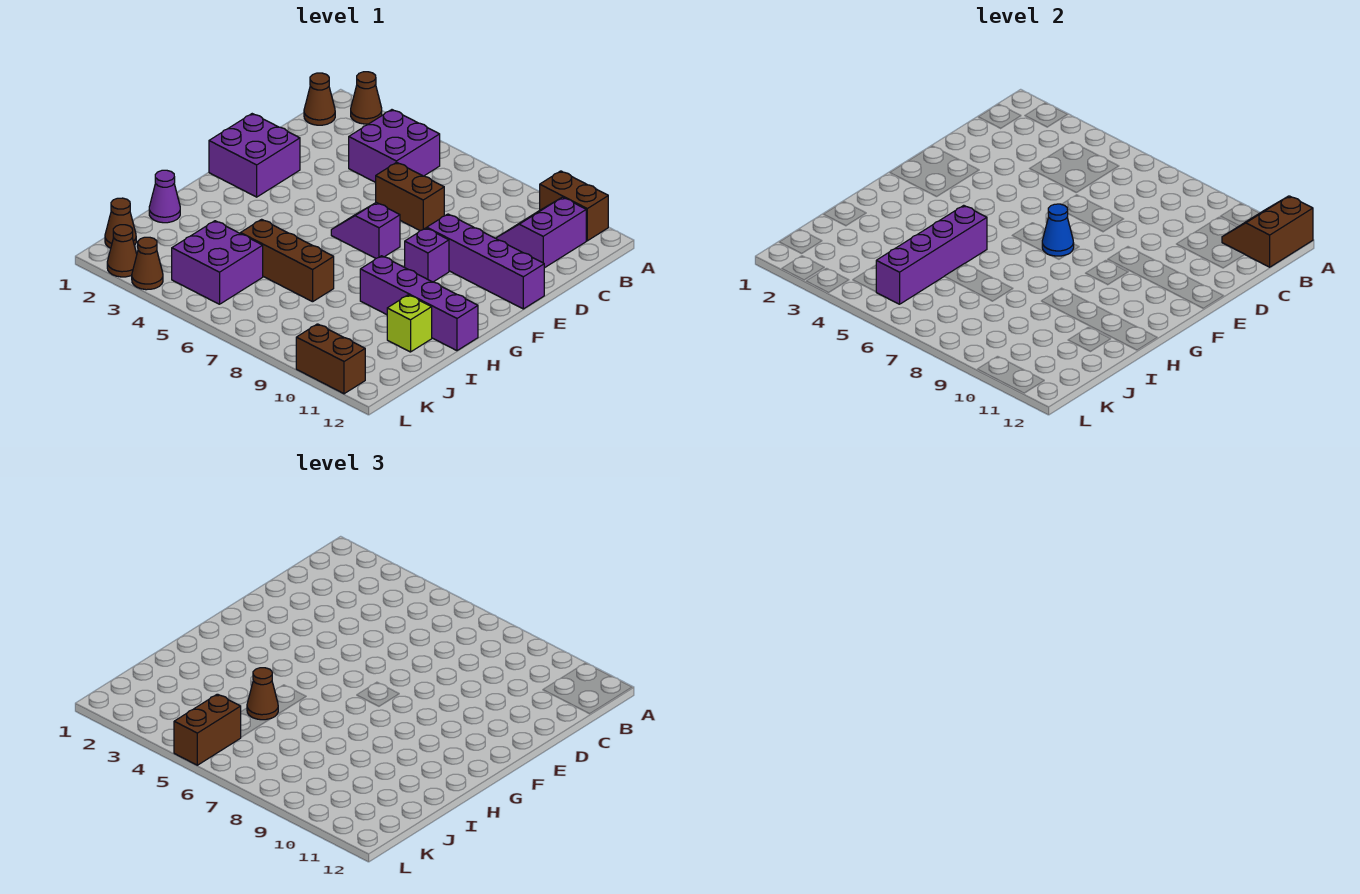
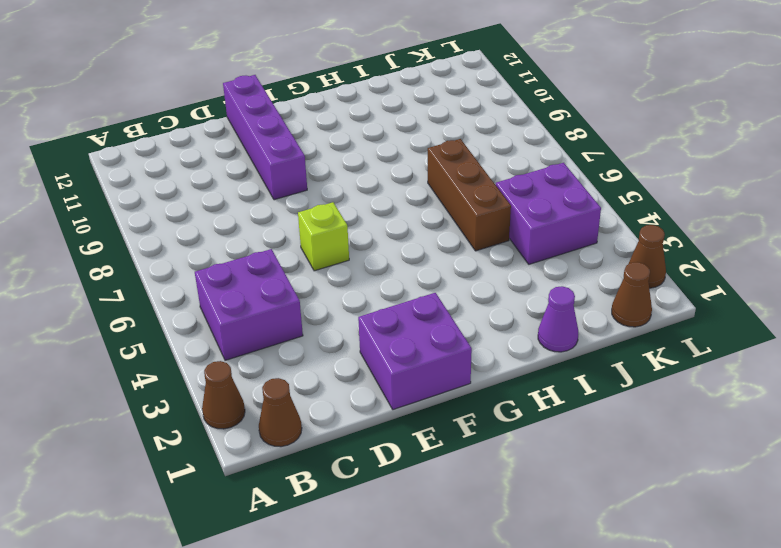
lime brick E6 level 1 -> lime brick I11 level 1
none -> brown brick A10:A11 level 1
none -> purple slope B10:C11 level 1 top 11
none -> brown brick D6:D7 level 1

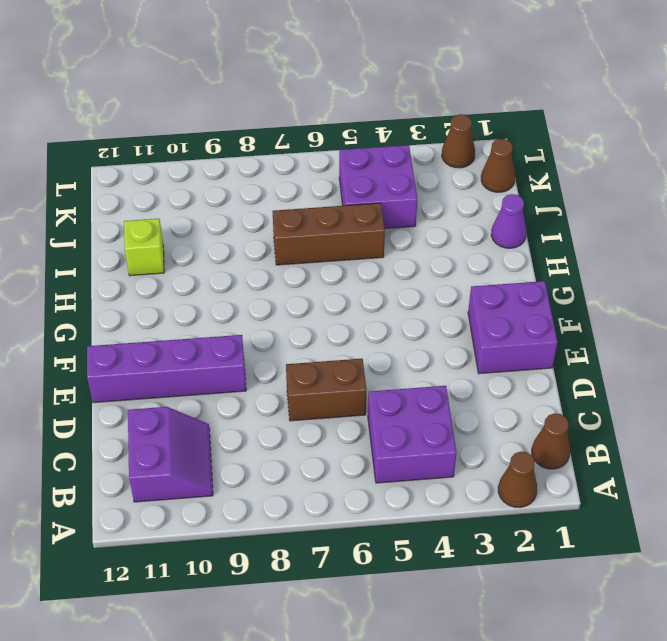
none -> brown brick A10:A11 level 1
none -> purple slope F6:F7 level 1 top 7
none -> purple brick F9 level 1

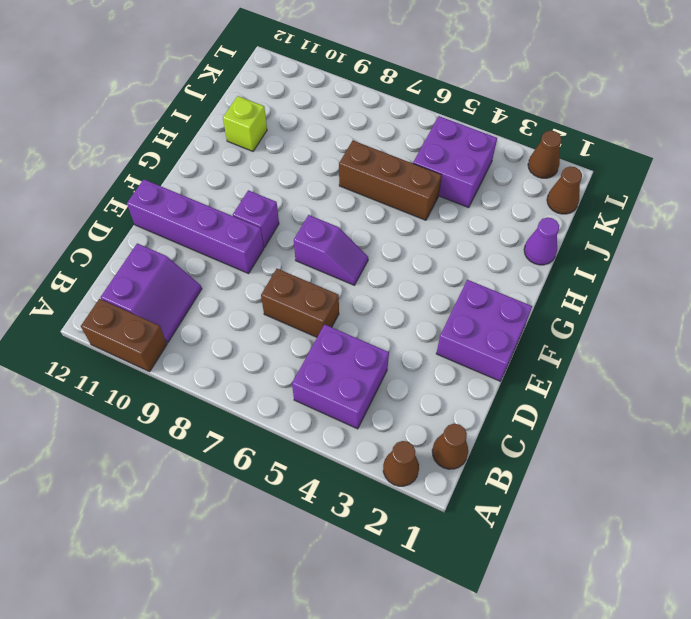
none -> purple brick H9:H12 level 1
none -> brown cone L3 level 1
none -> brown brick L10:L11 level 1

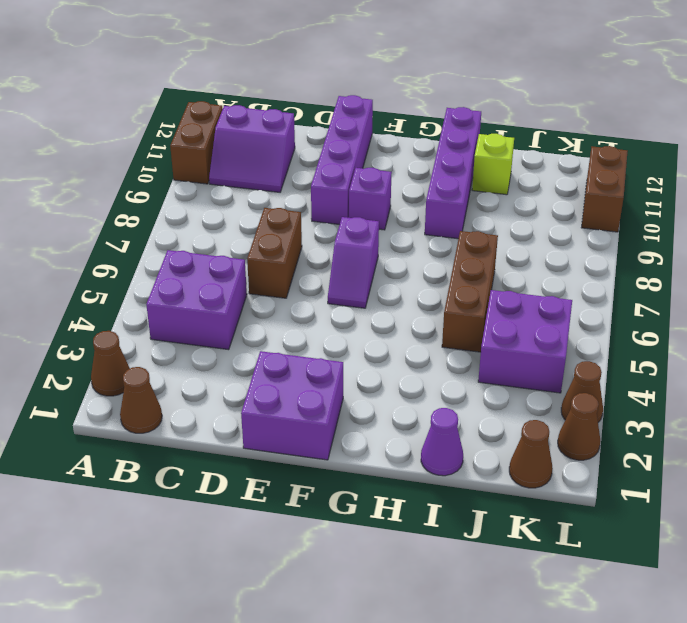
none -> brown slope A11:B12 level 2 top 12
none -> blue cone F7 level 2
none -> purple brick H5:K5 level 2

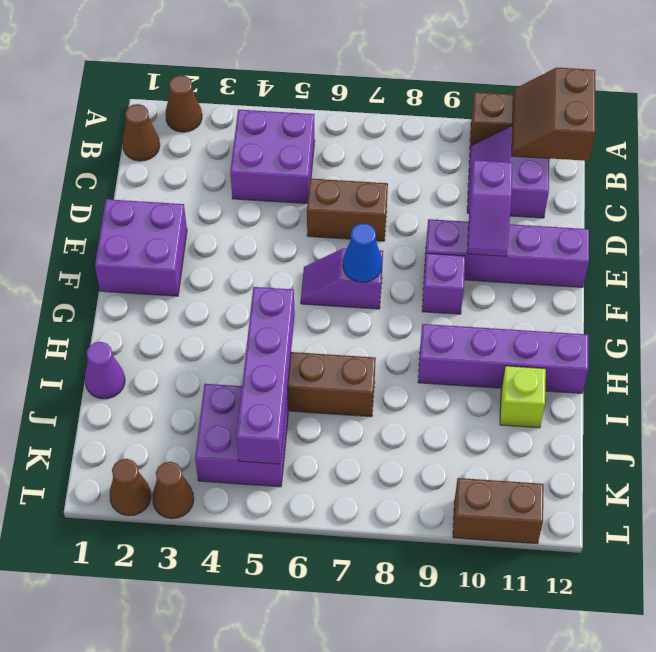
purple slope D10:E10 level 2 top D -> none
none -> brown cone K1 level 1
none -> brown cone I5 level 3
none -> brown brick K5:L5 level 3

